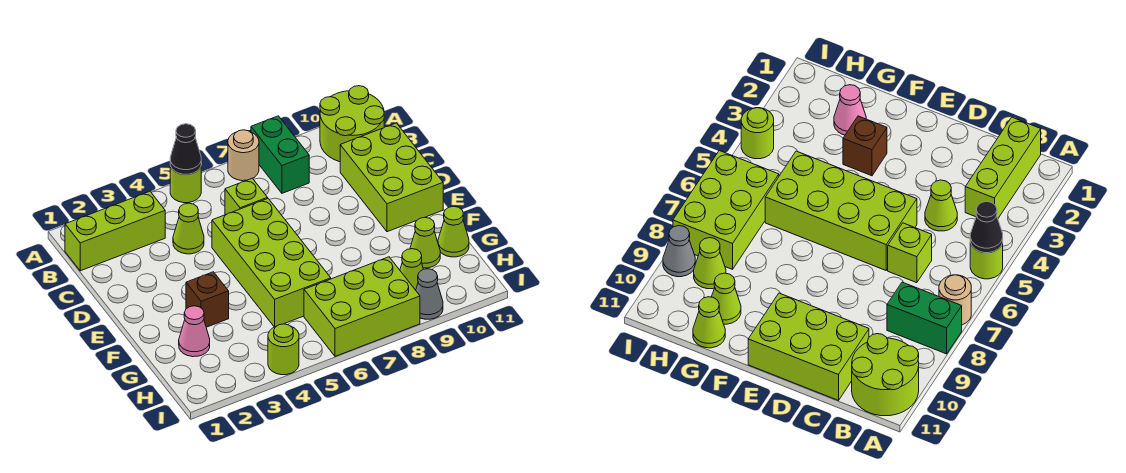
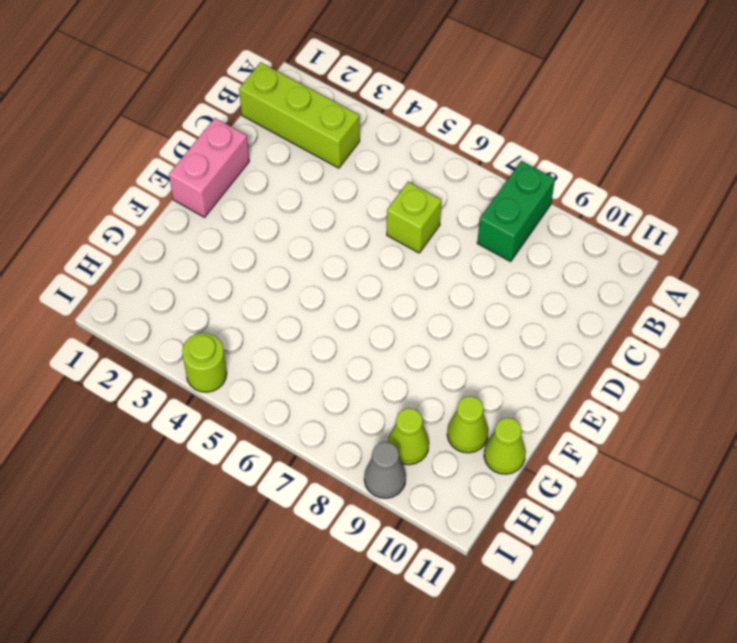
pink brick D1:E1 level 1 -> none
none -> lime round brick A5 level 1
none -> tan round brick A7 level 1
none -> lime round brick A10:B11 level 1

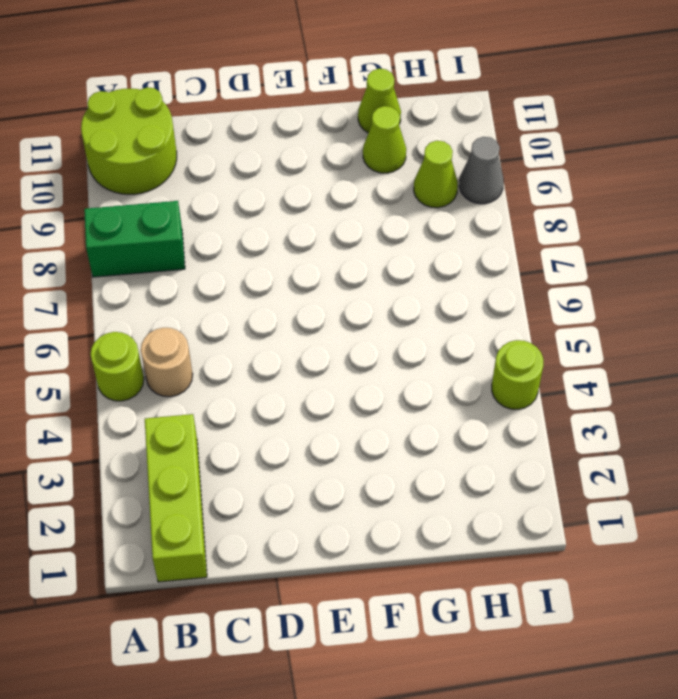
tan round brick B5 level 1 -> tan round brick A7 level 1
none -> lime cone C4 level 1
none -> lime brick C6 level 1
none -> lime brick C10:E11 level 1

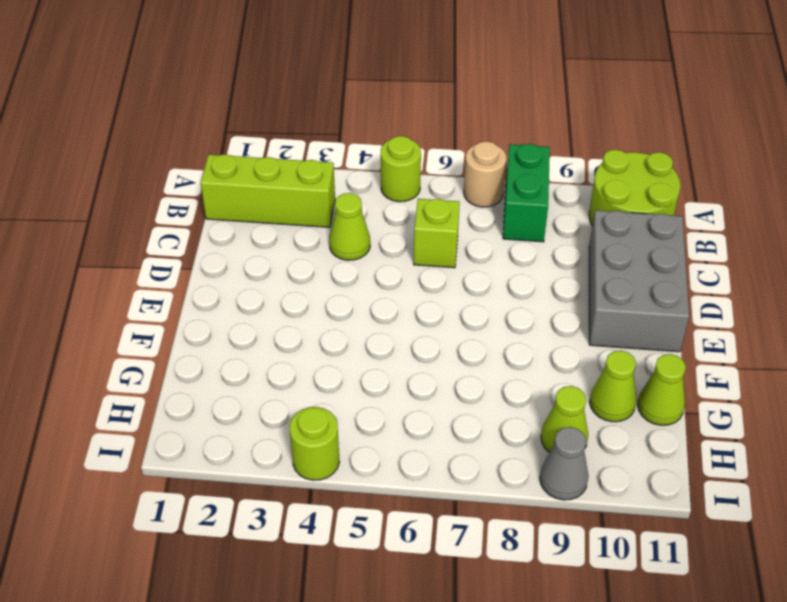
grey brick C10:E11 level 1 -> lime brick C10:E11 level 1
none -> lime brick D5:G6 level 1
none -> brown brick F3 level 1
none -> pink cone G2 level 1

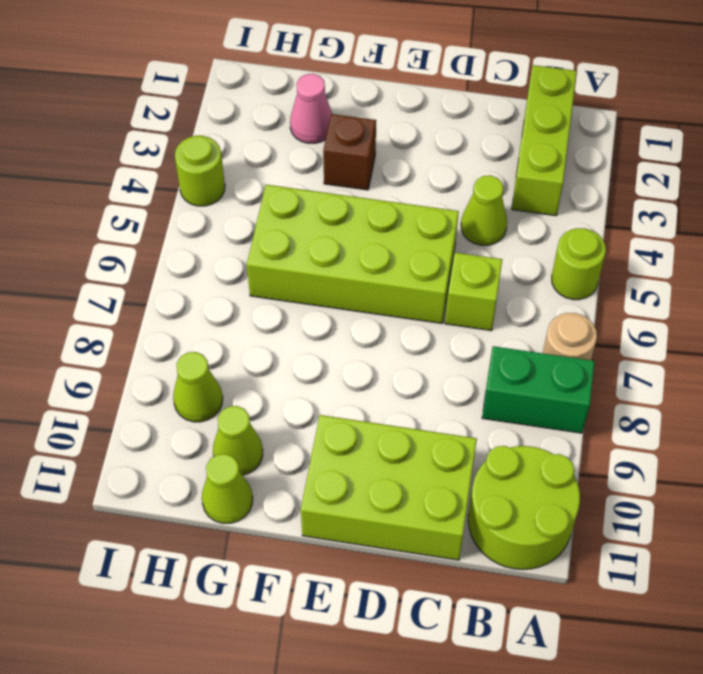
none -> lime brick H6:I8 level 1
none -> grey cone I9 level 1
none -> black cone A5 level 2

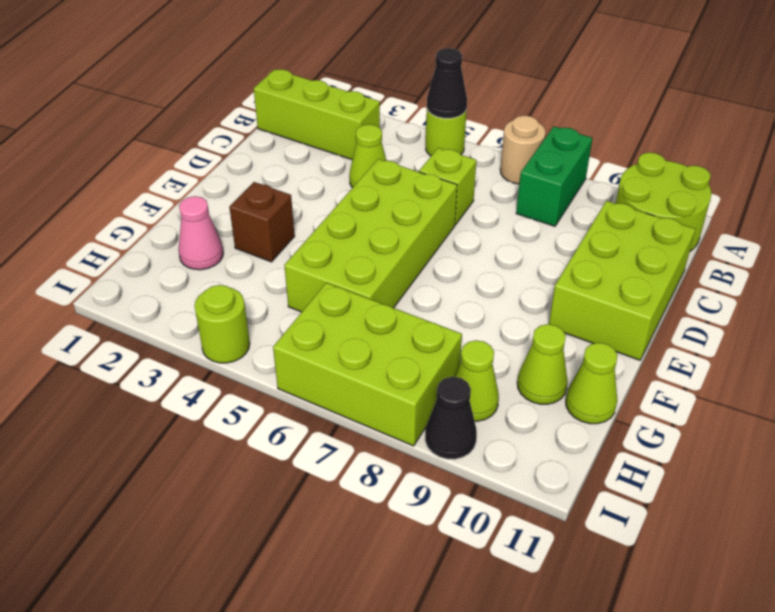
black cone I9 level 1 -> grey cone I9 level 1

